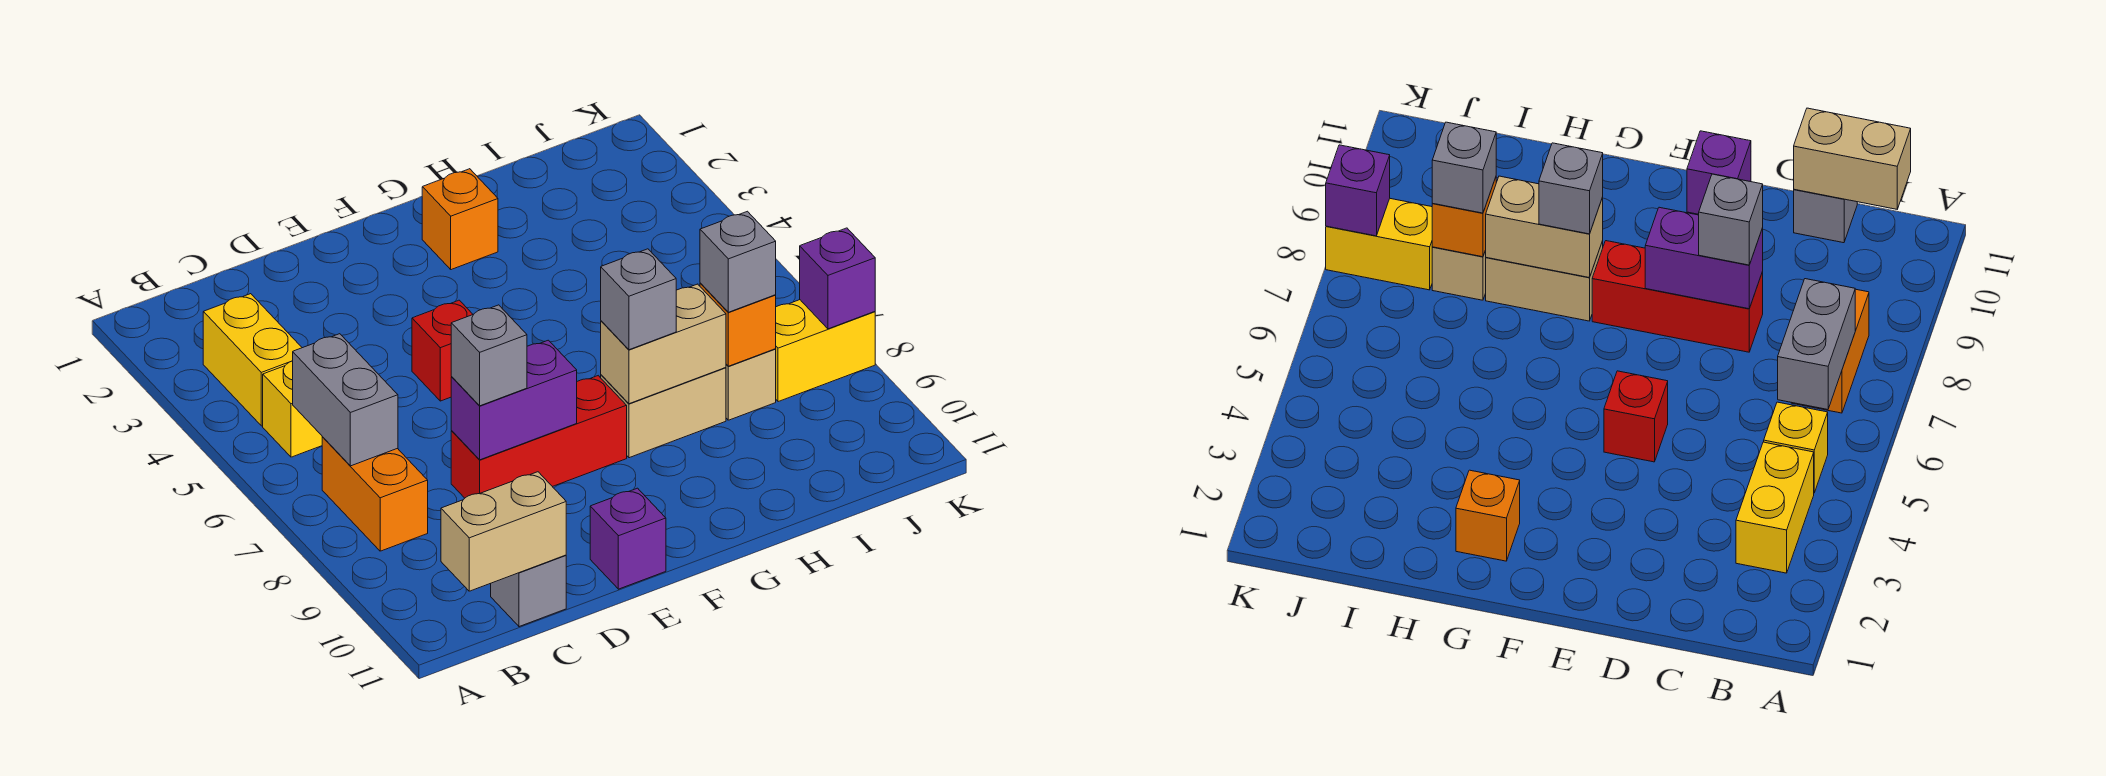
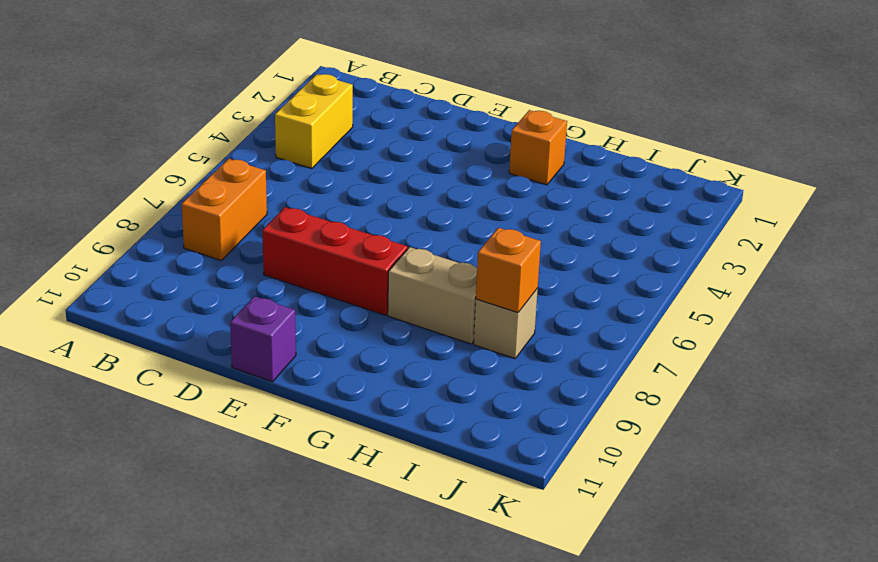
none -> yellow brick B5 level 1
none -> grey brick C11 level 1
none -> red brick E5 level 1

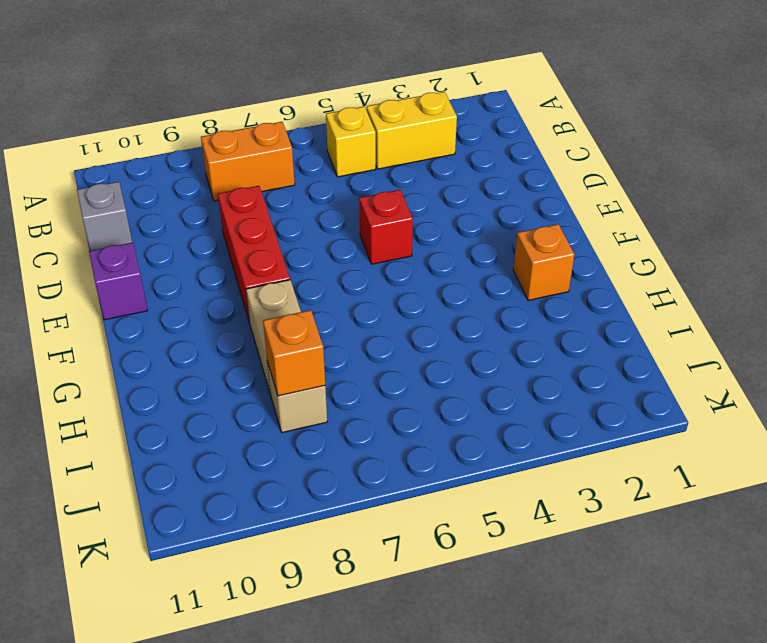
none -> yellow brick J8:K8 level 1
none -> grey brick B6:B7 level 2
none -> tan brick B11:C11 level 2

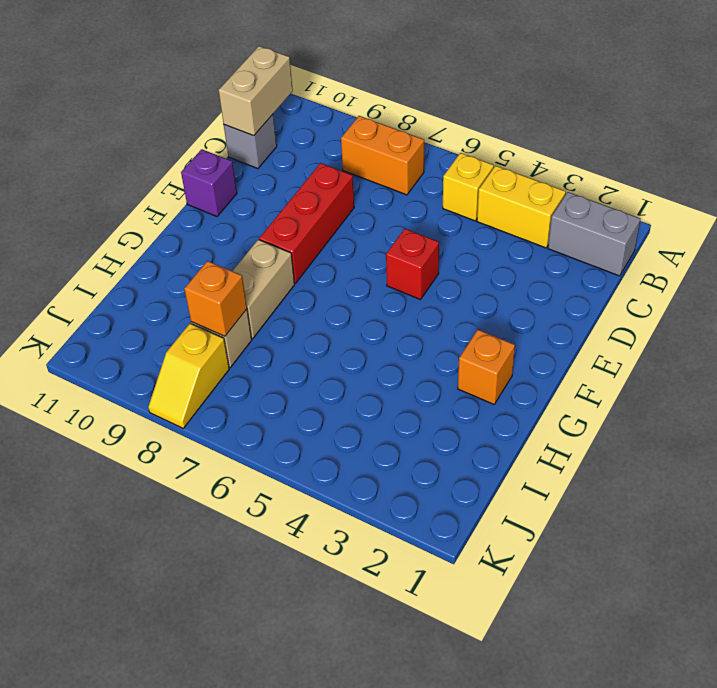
grey brick B1:B2 level 1 -> grey brick B6:B7 level 2
yellow slope J8:K8 level 1 top J -> yellow brick J8:K8 level 1
none -> purple brick D8:E8 level 2
none -> tan brick G8:H8 level 2
none -> purple brick K8 level 2

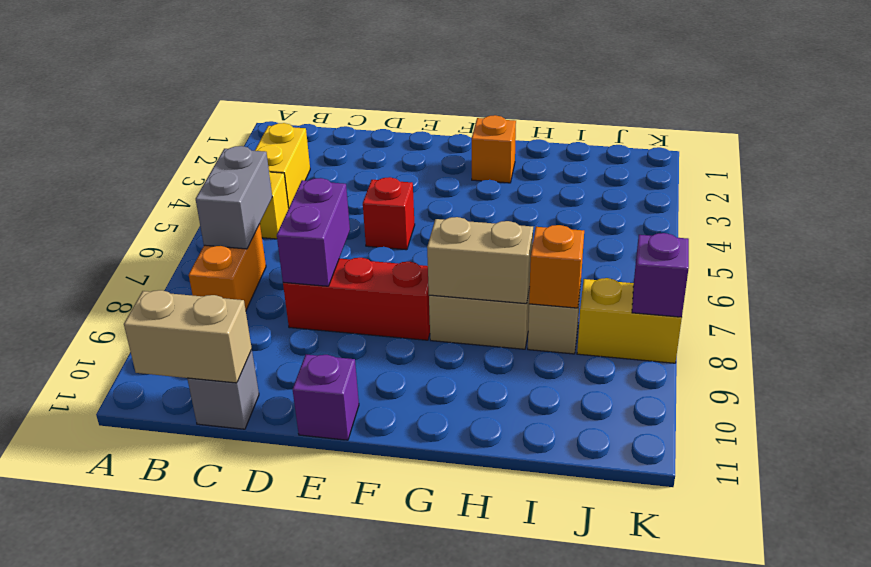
purple brick D7:D8 level 2 -> purple brick D8:E8 level 2
none -> grey brick D8 level 3
none -> grey brick G8 level 3
none -> grey brick I8 level 3

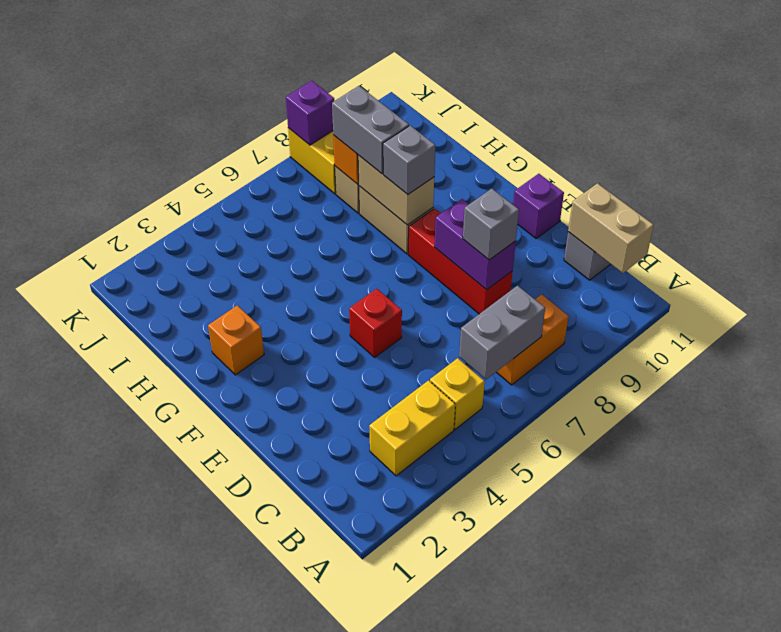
grey brick H8:I8 level 3 -> grey brick I8 level 3

